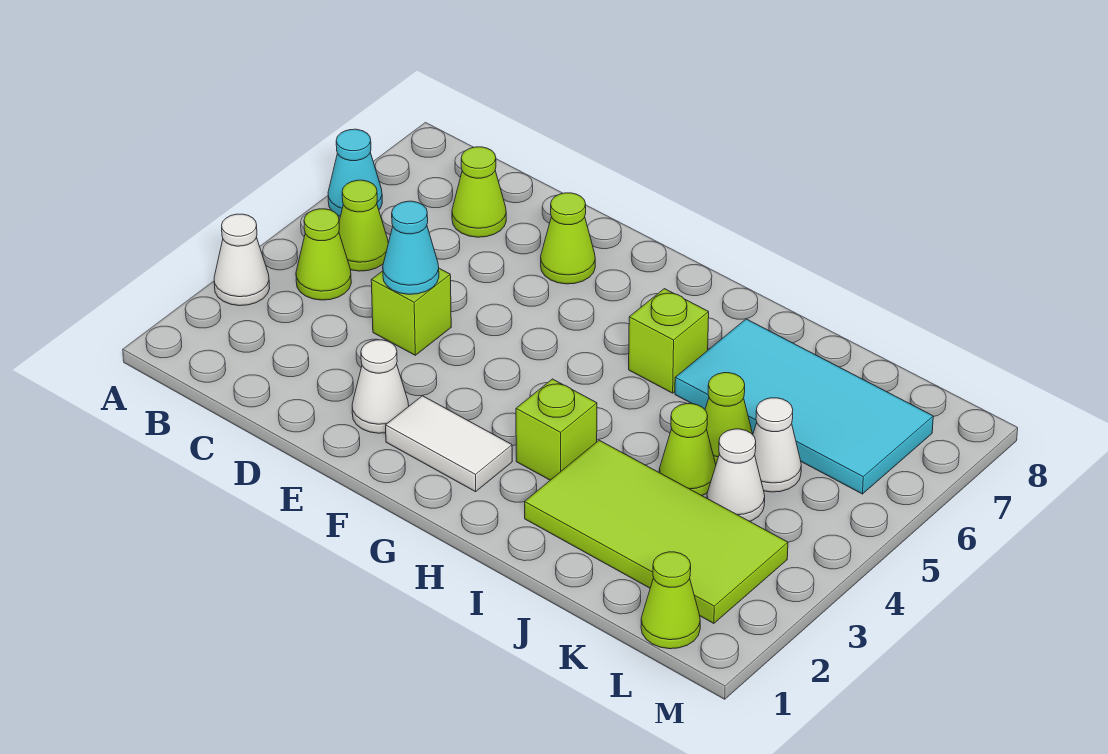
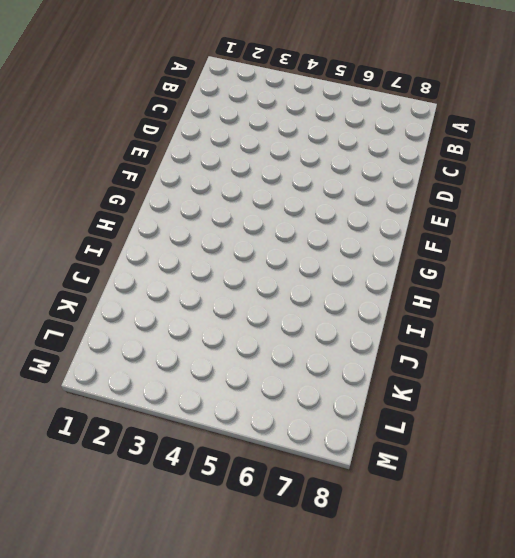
none -> white cone A3 level 1
none -> cyan cone A6 level 1
none -> lime cone B4 level 1

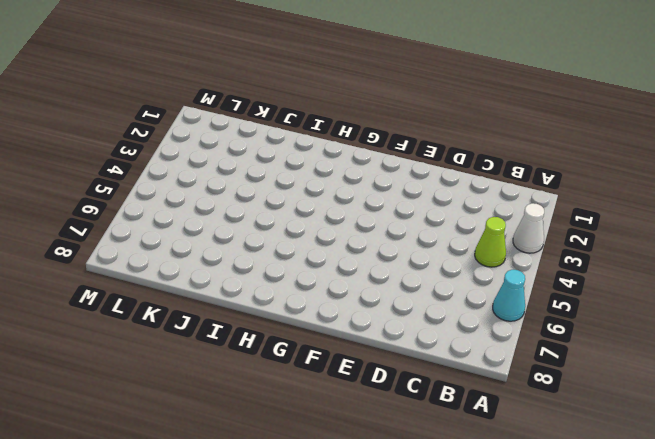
none -> lime cone B5 level 1
none -> lime cone C7 level 1
none -> lime brick D4 level 1

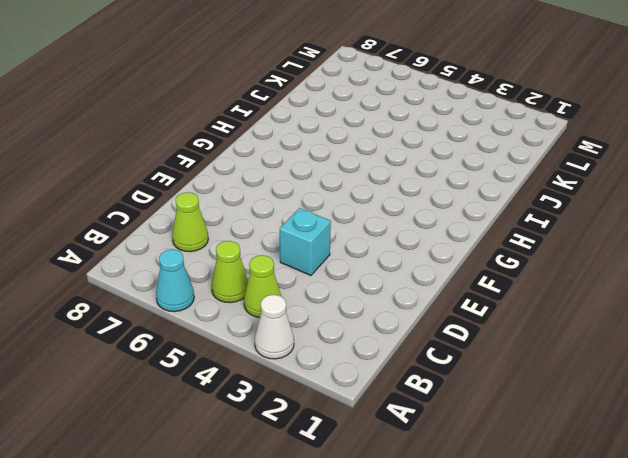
cyan brick D4 level 1 -> lime brick D4 level 1
none -> white cone E2 level 1
none -> lime cone E7 level 1
none -> white tile F2:G2 level 1

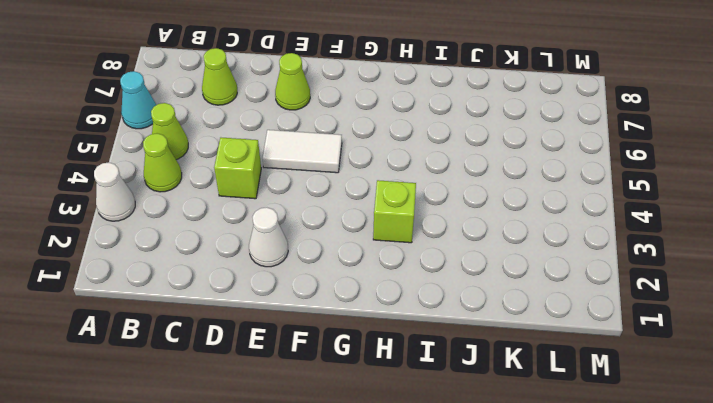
white tile E5:F5 level 1 -> white tile F2:G2 level 1
none -> lime brick H6 level 1
none -> lime tile I2:L3 level 1
none -> cyan tile I6:L7 level 1

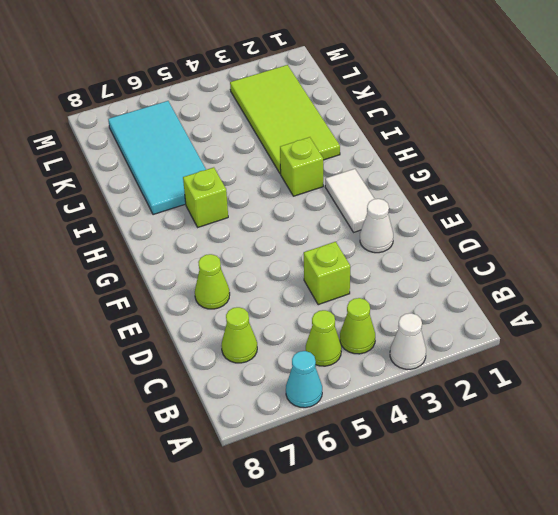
none -> lime cone J4 level 1
none -> lime cone J5 level 1
none -> white cone K4 level 1

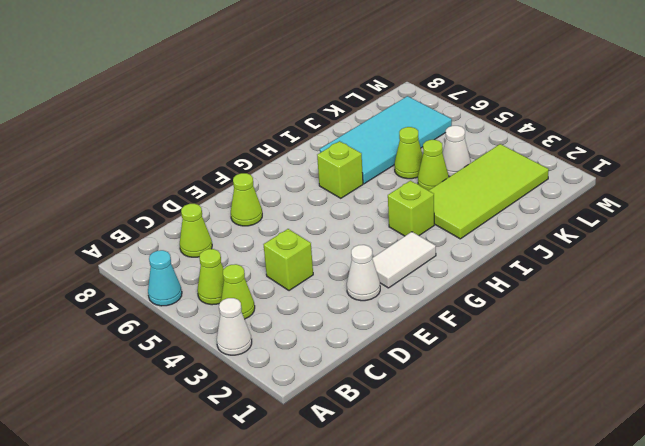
none -> white cone K5 level 1
none -> lime cone L1 level 1
none -> cyan cone D4 level 2

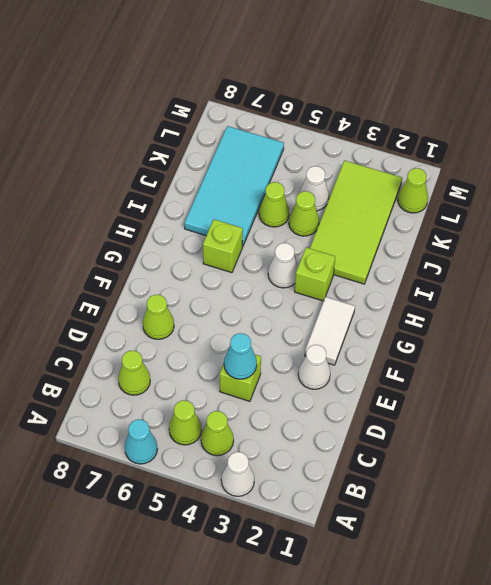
white cone H4 level 1 -> white cone K5 level 1

